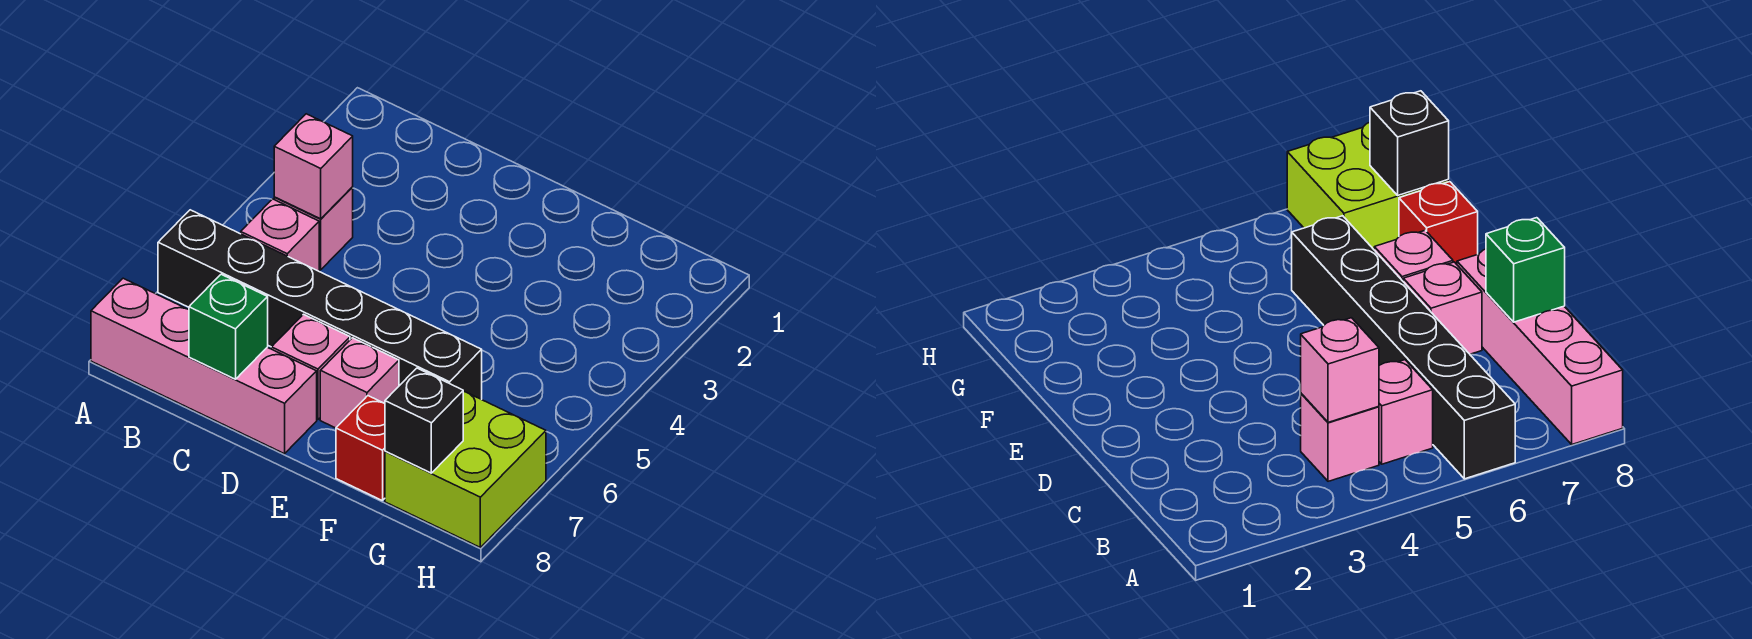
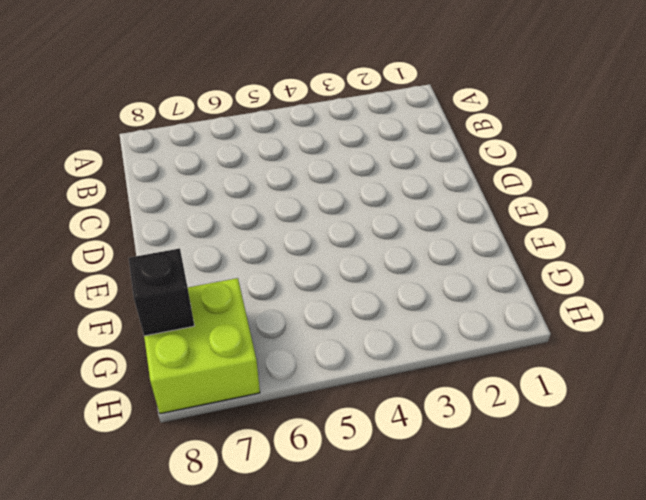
none -> black brick A6:F6 level 1
none -> pink brick A8:D8 level 1

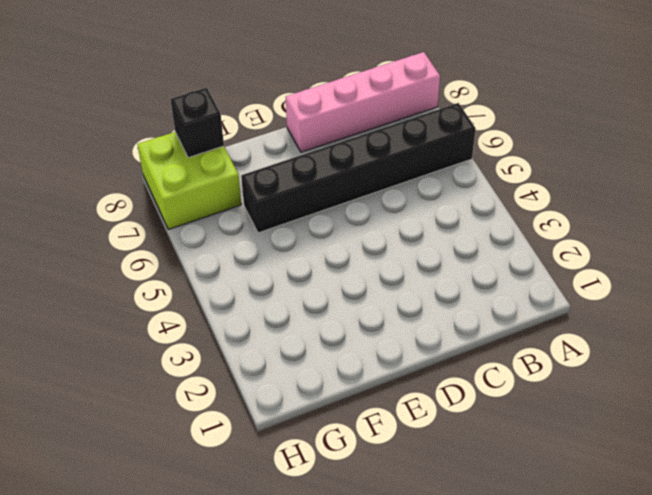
none -> pink brick B4 level 1
none -> pink brick B5 level 1

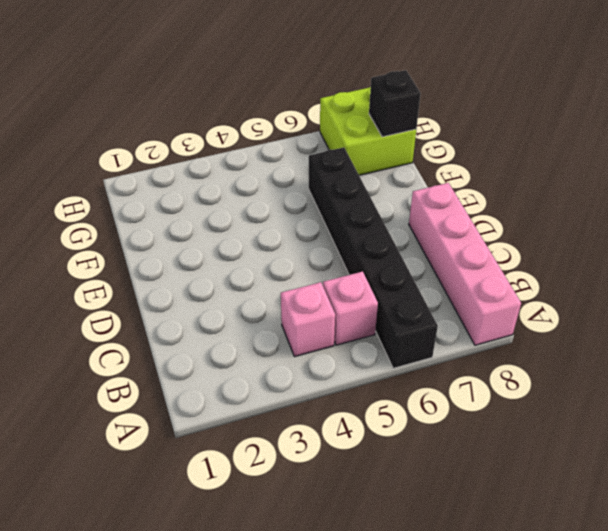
none -> pink brick D7 level 1
none -> pink brick E7 level 1

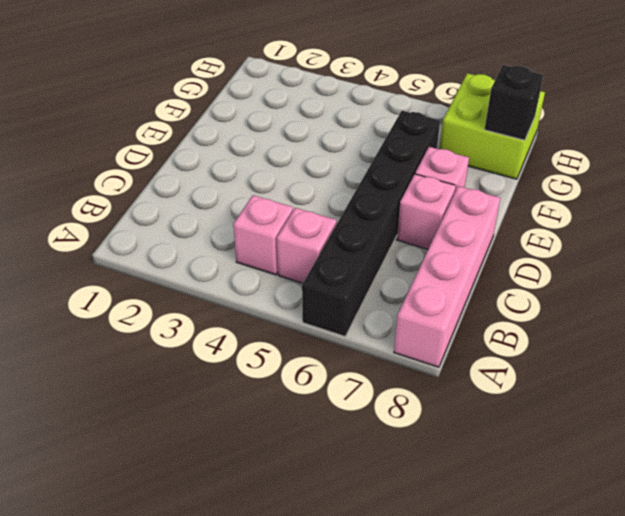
none -> red brick F8 level 1
none -> pink brick B4 level 2

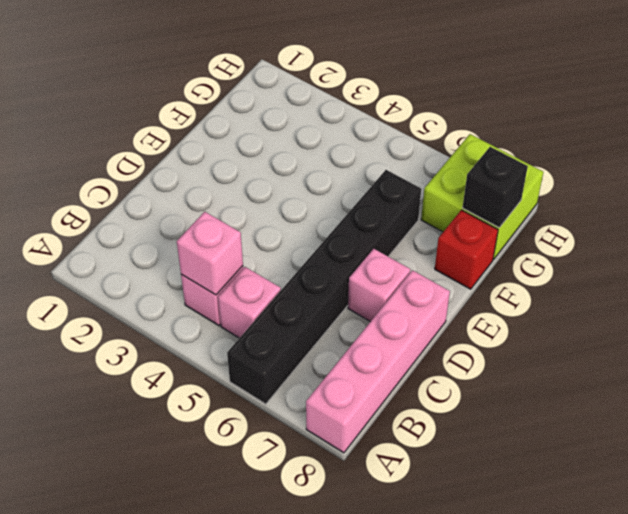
none -> pink brick E7 level 1
none -> green brick C8 level 2

